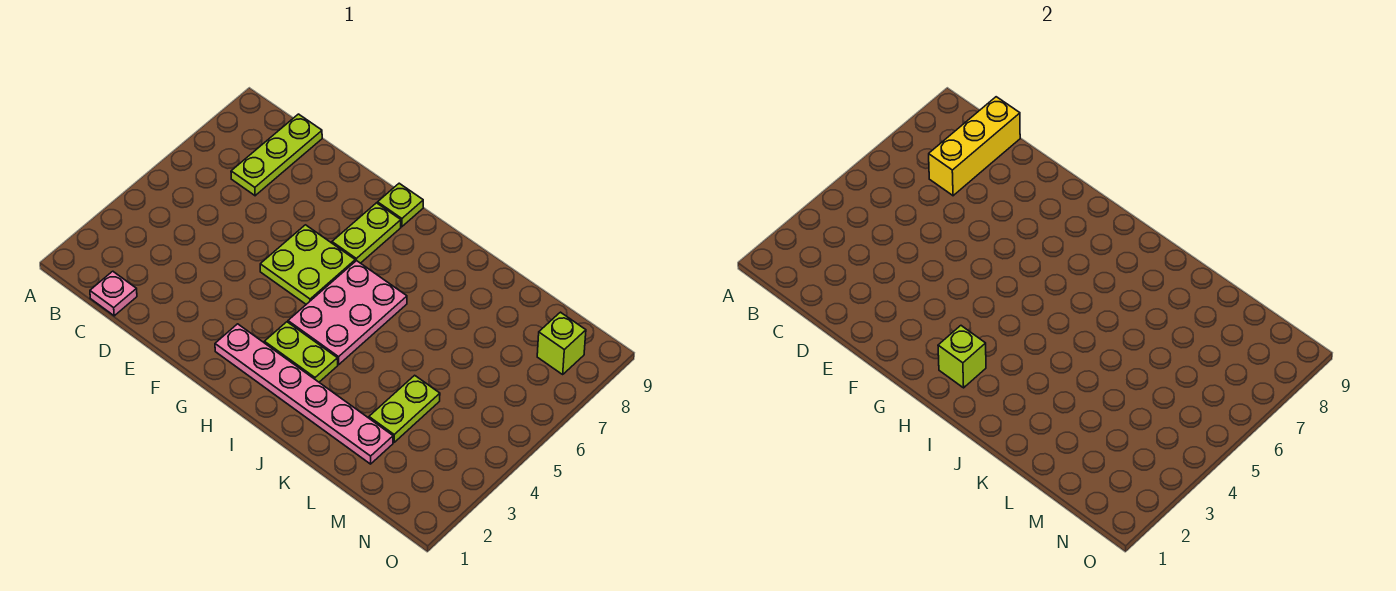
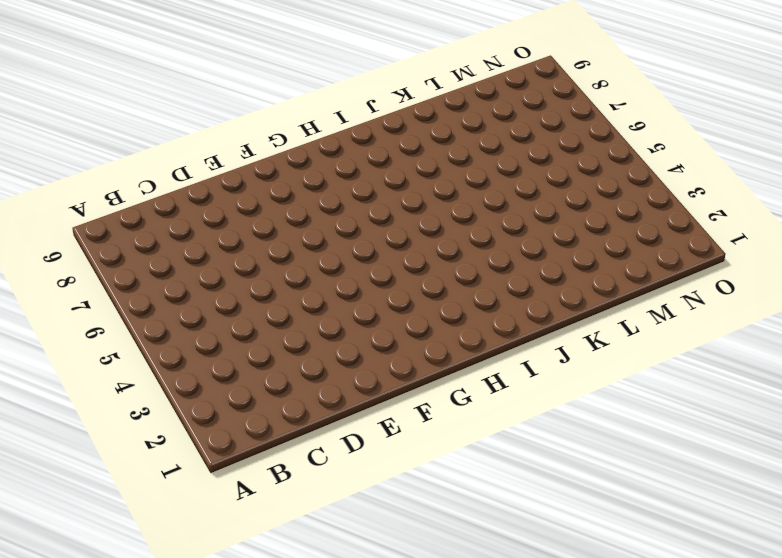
none -> pink plate C1 level 1
none -> lime plate C7:C9 level 1
none -> lime plate F5:G6 level 1

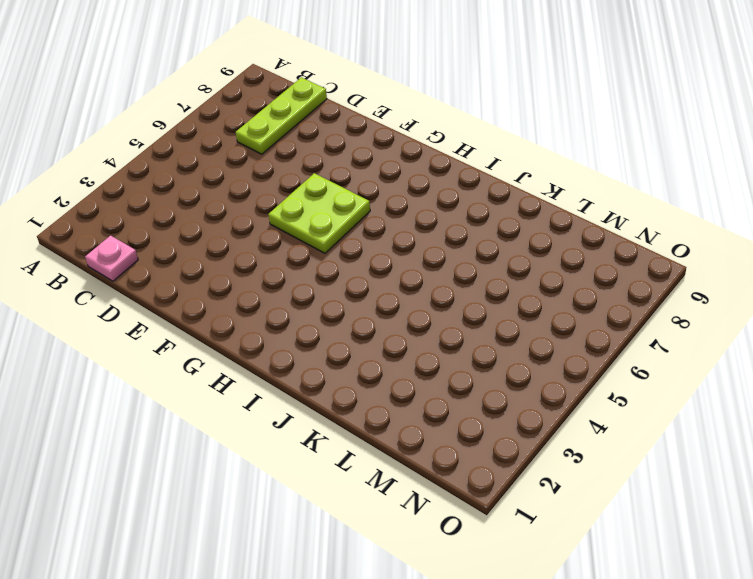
none -> pink plate G2:L2 level 1
none -> lime plate G7:G8 level 1
none -> lime plate G9 level 1

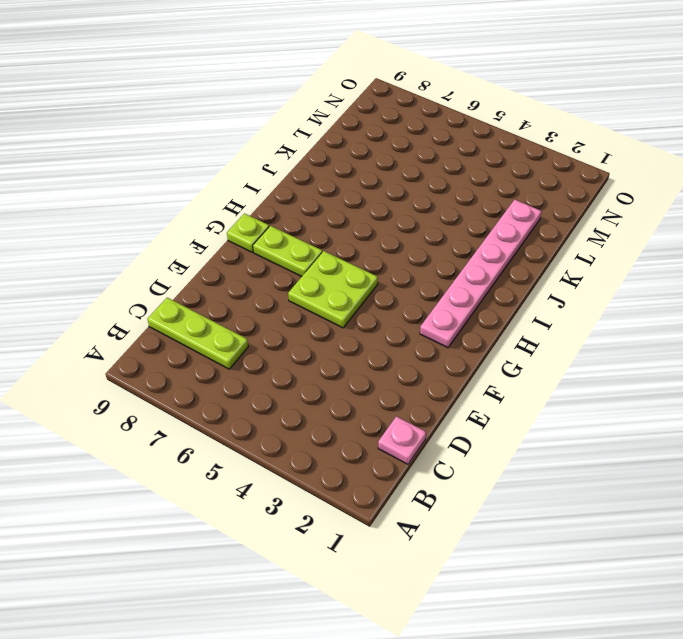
none -> lime plate H3:I3 level 1
none -> pink plate H4:I6 level 1
none -> lime plate L3:L4 level 1

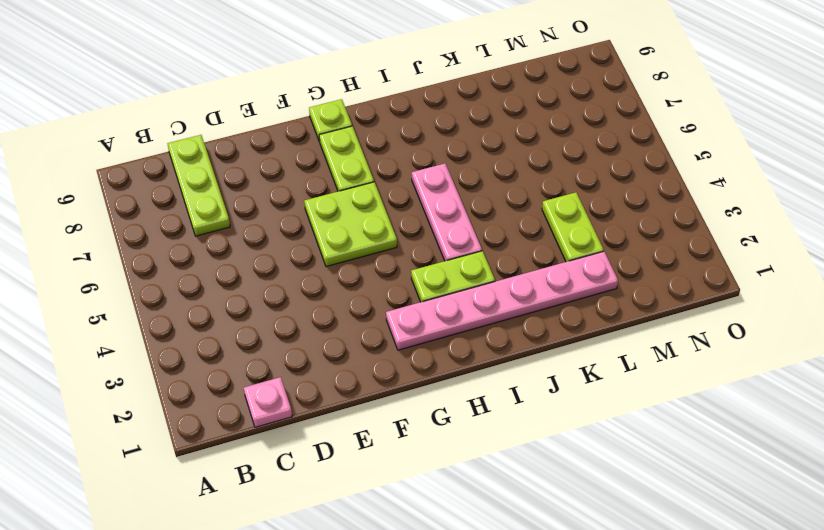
pink plate I4:I6 level 1 -> pink plate H4:I6 level 1
none -> lime brick N8 level 1
none -> yellow brick C7:C9 level 2
none -> lime brick H2 level 2

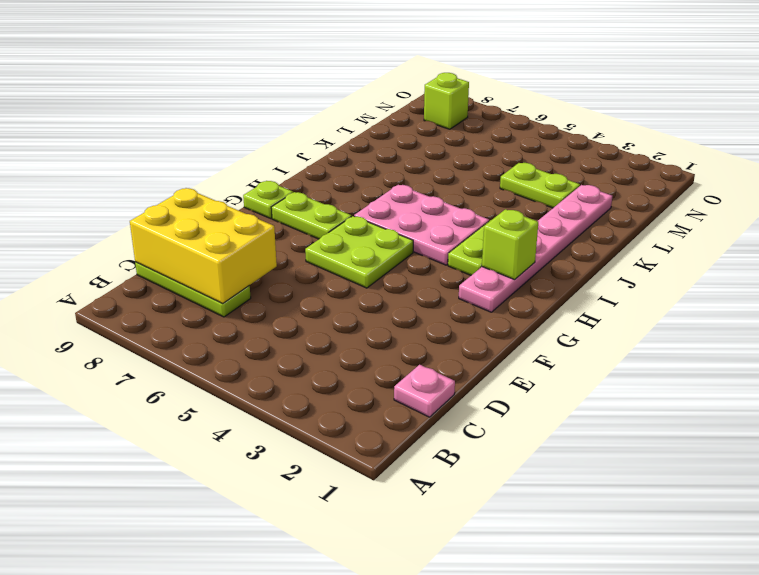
yellow brick C7:D9 level 2 -> yellow brick C7:C9 level 2

